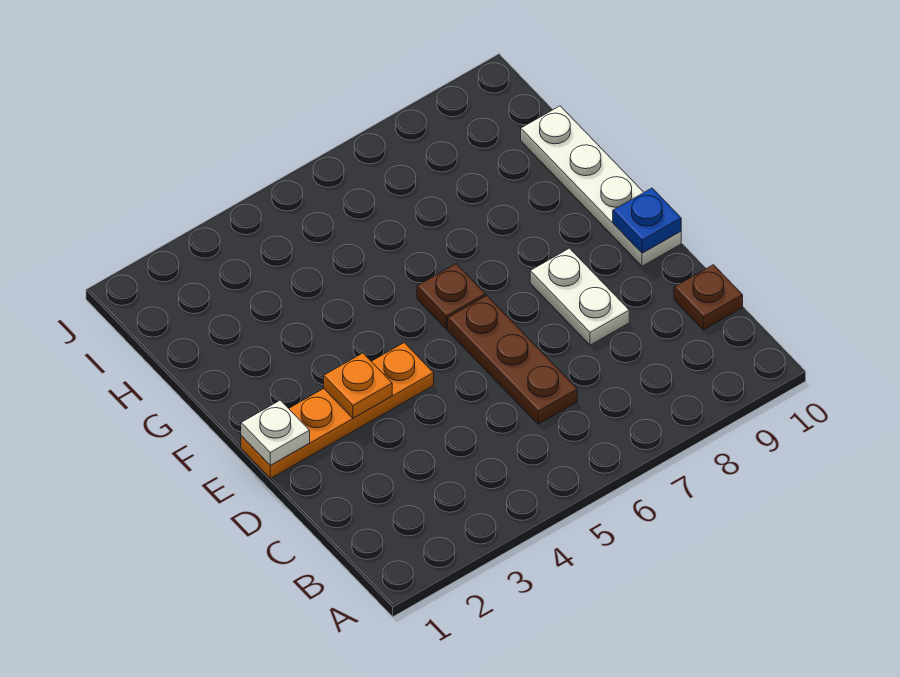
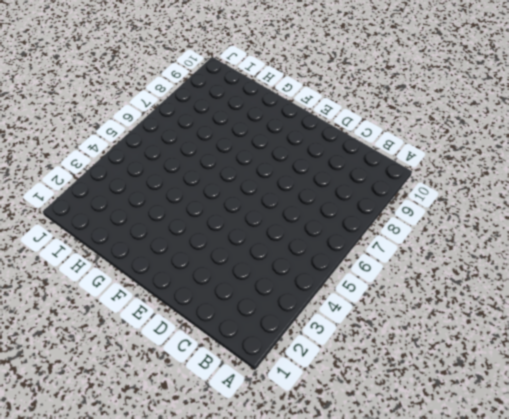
none -> brown plate C6:E6 level 1
none -> brown plate C10 level 1

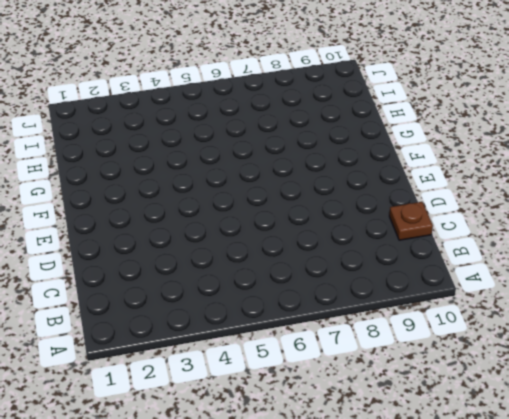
none -> brown plate C6:E6 level 1
none -> white plate D8:E8 level 1

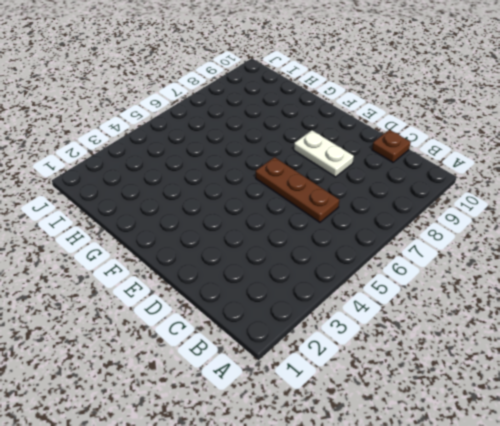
none -> orange plate E1:E4 level 1
none -> white plate E10:H10 level 1

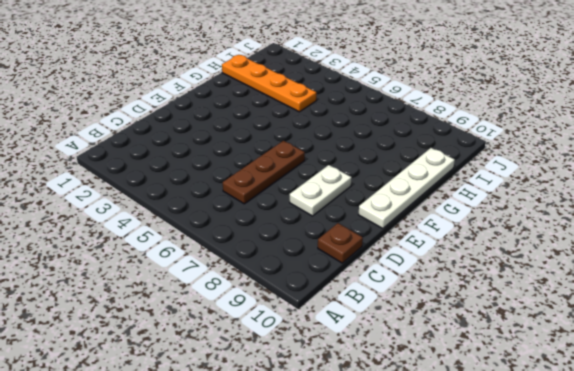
orange plate H1:H4 level 1 -> orange plate E1:E4 level 1
none -> brown plate F6 level 1
none -> white plate E1 level 2

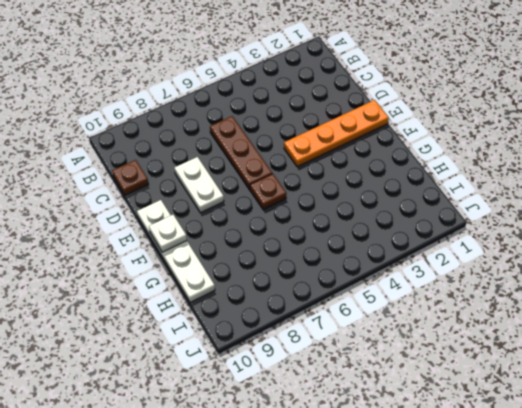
white plate F10 level 2 -> white plate E1 level 2
none -> orange plate E3 level 2
none -> blue plate E10 level 2

